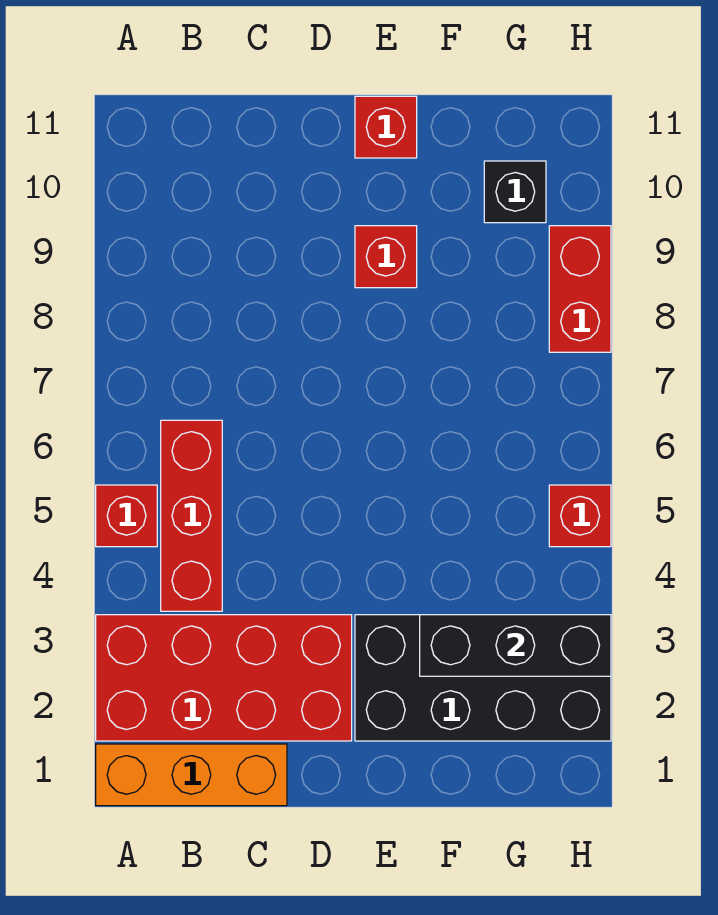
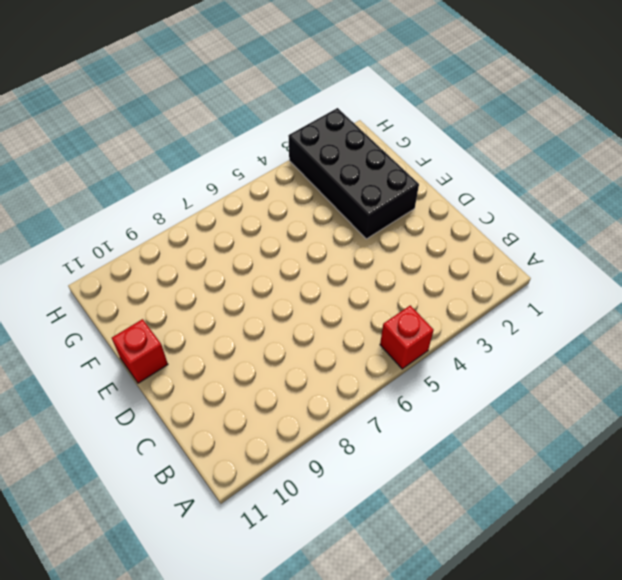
none -> orange brick A1:C1 level 1
none -> red brick A2:D3 level 1

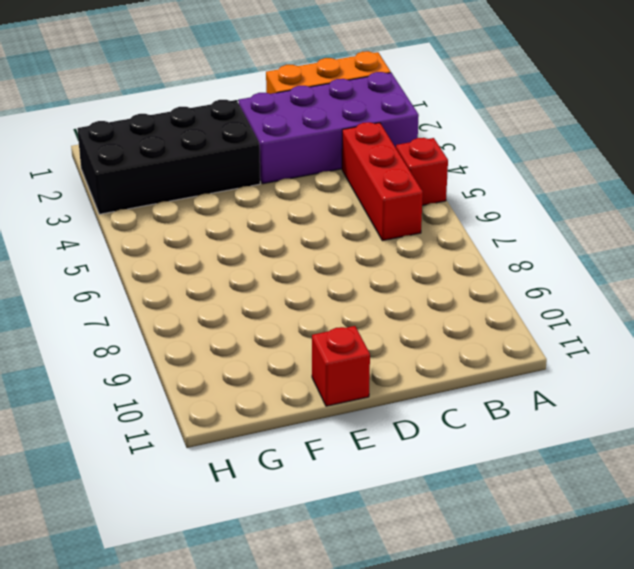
purple brick A2:D3 level 1 -> red brick A2:D3 level 1
none -> red brick E9 level 1
none -> black brick G10 level 1

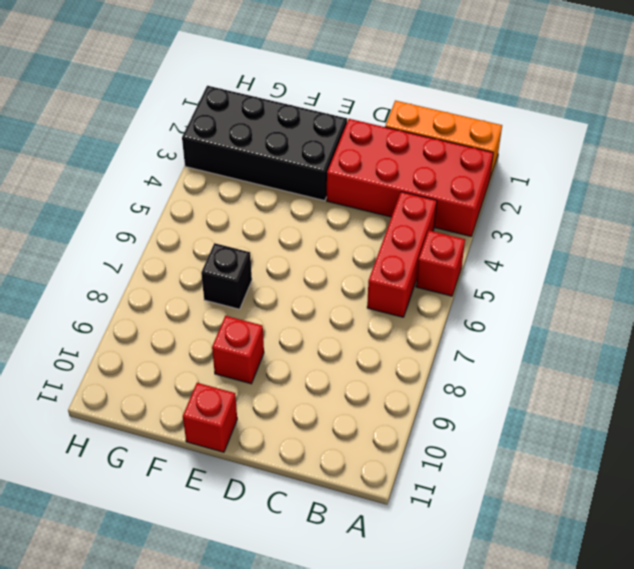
black brick F7 level 1 -> black brick G10 level 1
none -> red brick H5 level 1
none -> red brick H8:H9 level 1

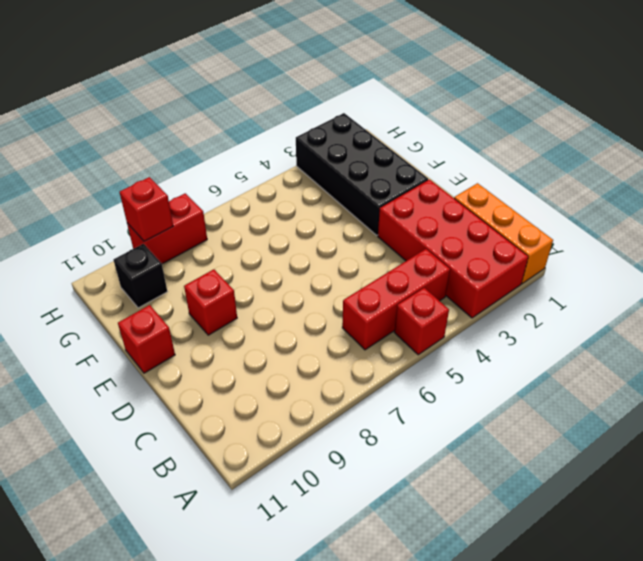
red brick H9 level 2 -> red brick H5 level 1
none -> black brick F3:H3 level 2

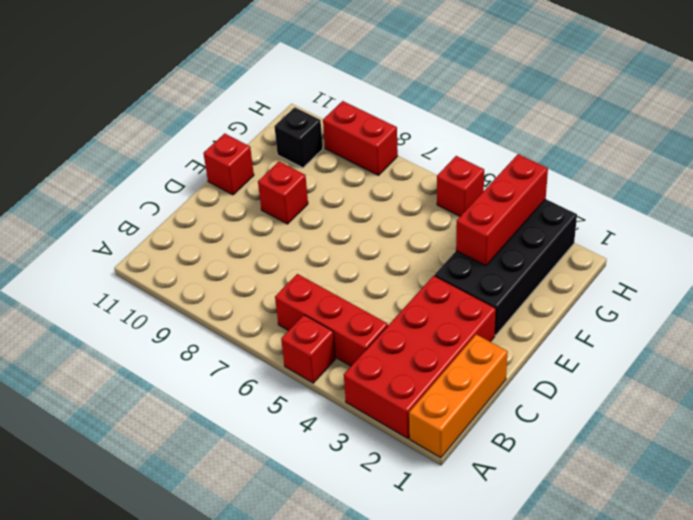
red brick F3:H3 level 2 -> black brick F3:H3 level 2

